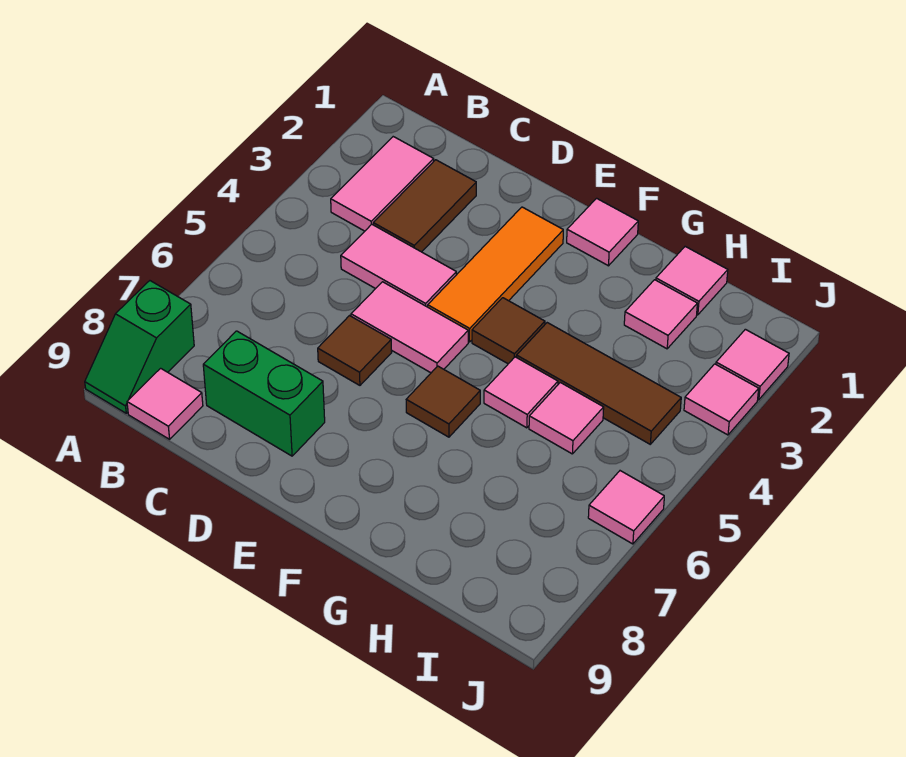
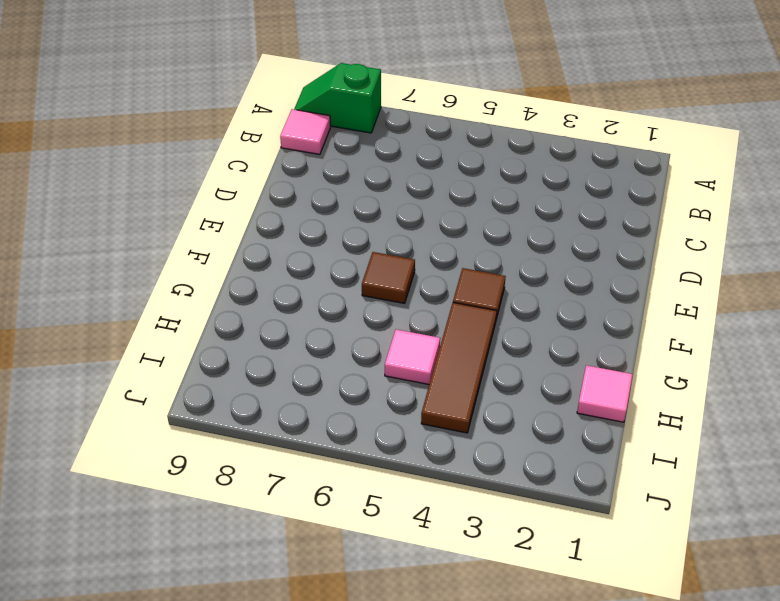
none -> pink tile B2:B3 level 1
none -> brown tile C2:C3 level 1
none -> pink tile C4:D4 level 1

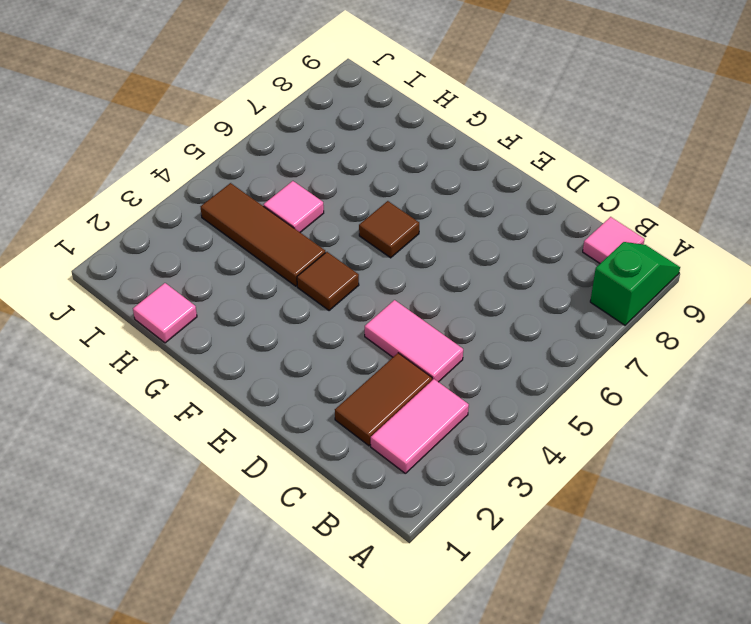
none -> green brick C8:D8 level 1
none -> pink tile D5:E5 level 1
none -> brown tile D6 level 1

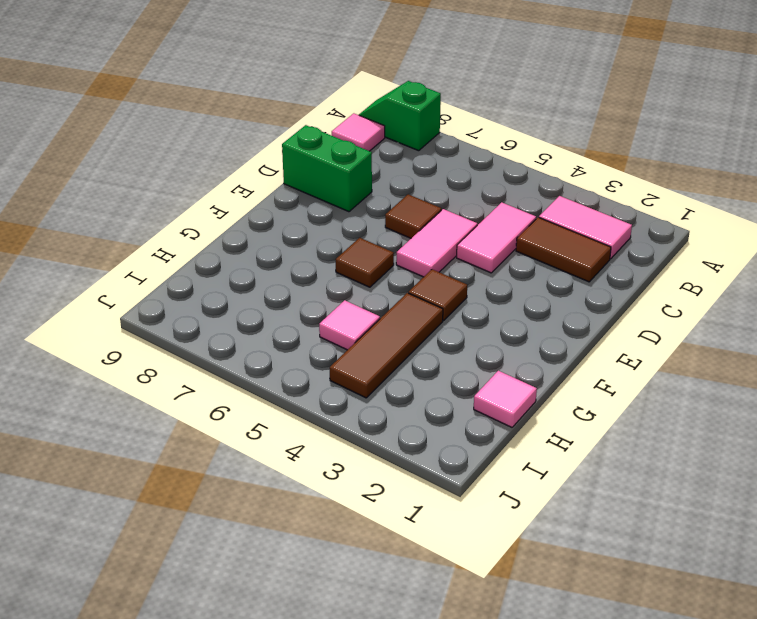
green brick D8:D9 level 1 -> green brick C8:D8 level 1
none -> orange tile E2:E4 level 1
none -> pink tile F1 level 1
none -> pink tile G5 level 1

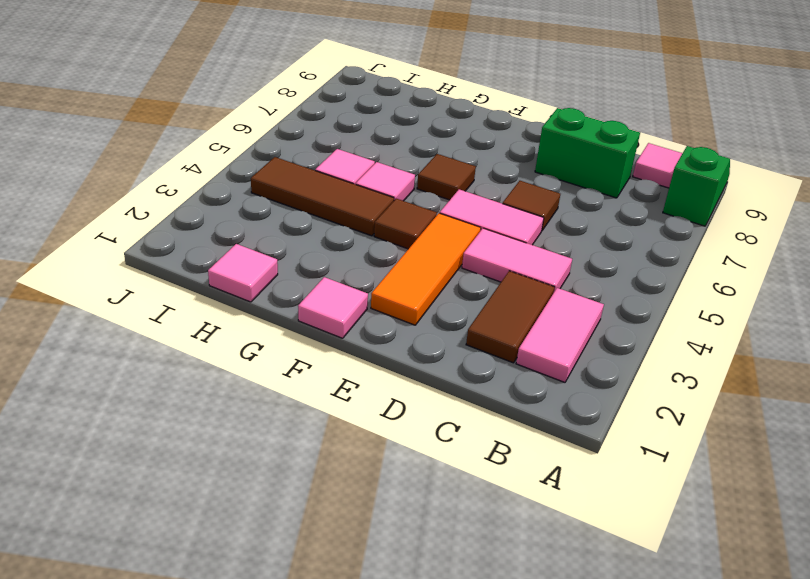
none -> pink tile H2 level 1
none -> pink tile J2 level 1
none -> pink tile J3 level 1

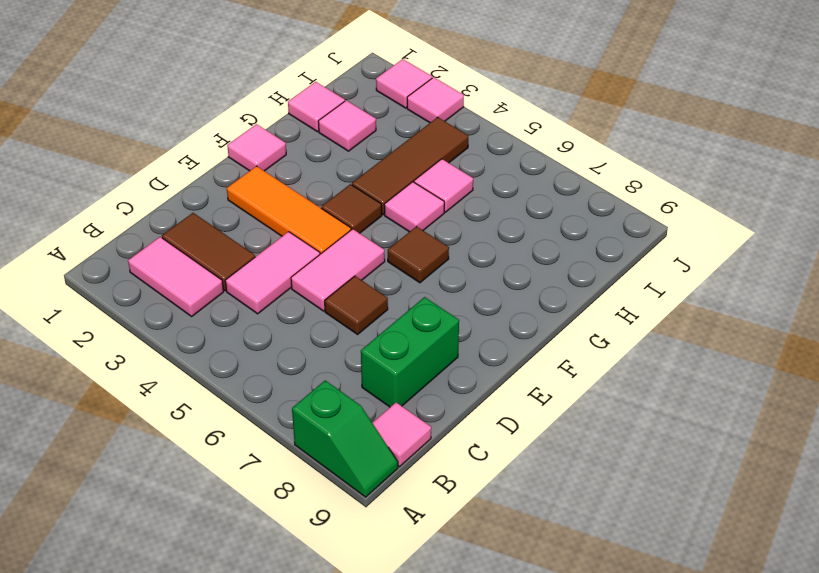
none -> pink tile J6 level 1

